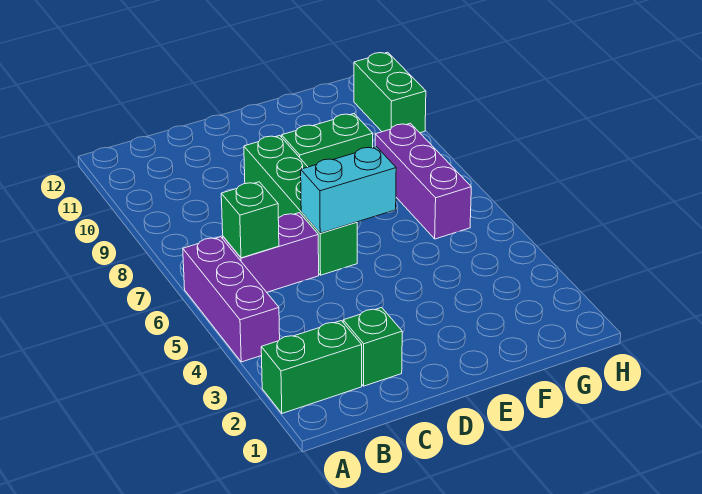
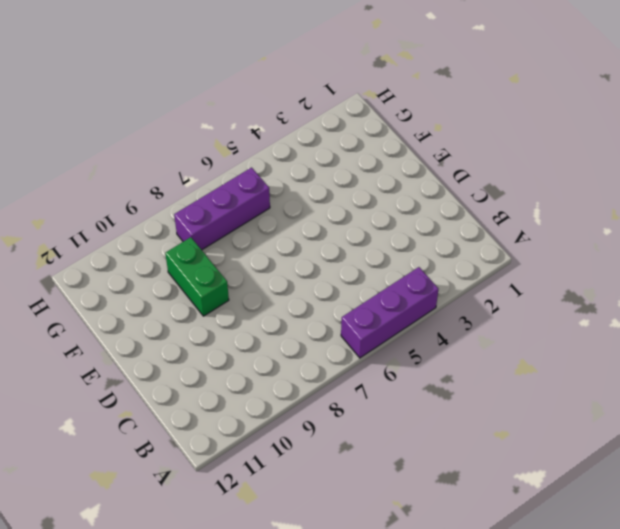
none -> green brick A2:B2 level 1
none -> purple brick B6:C6 level 1

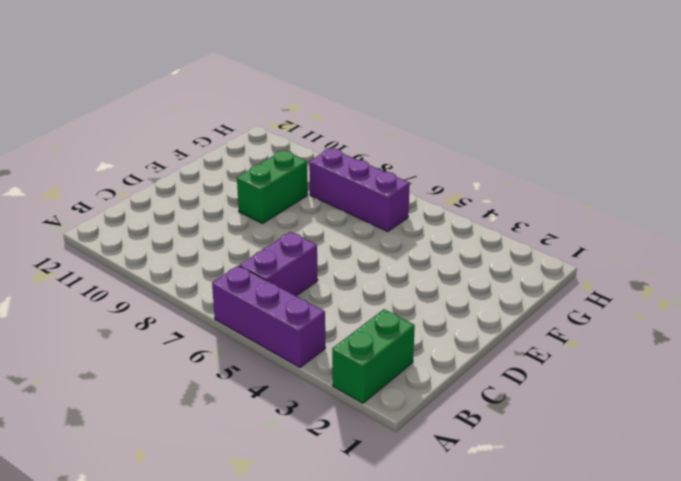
none -> green brick C2 level 1
none -> green brick D6:D9 level 1

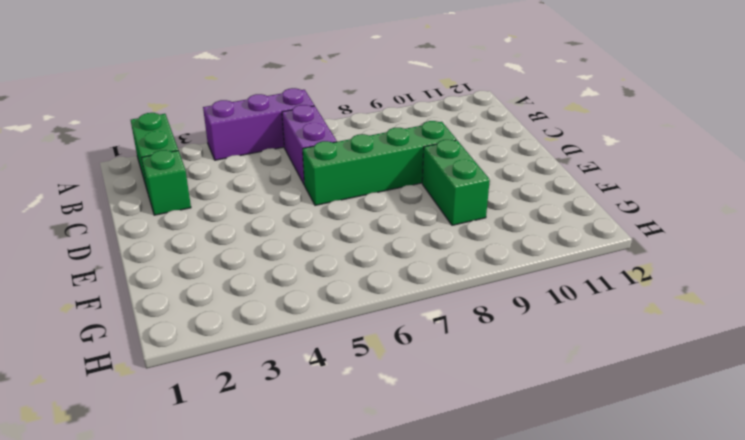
none -> purple brick G6:G8 level 1
none -> green brick H10:H11 level 1

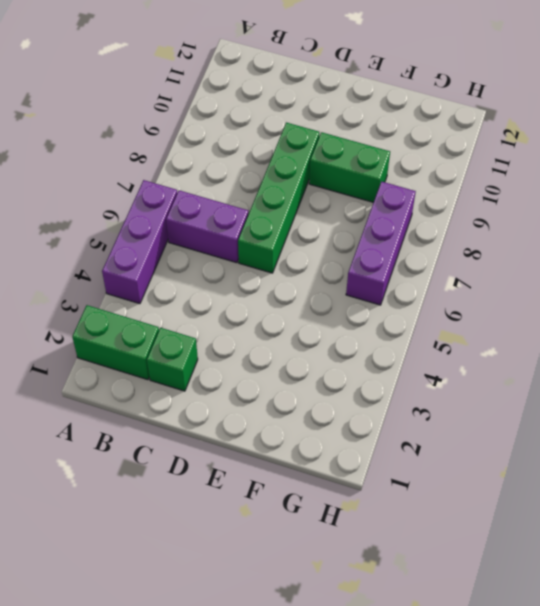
none -> green brick H10:H11 level 1
none -> green brick B6 level 2

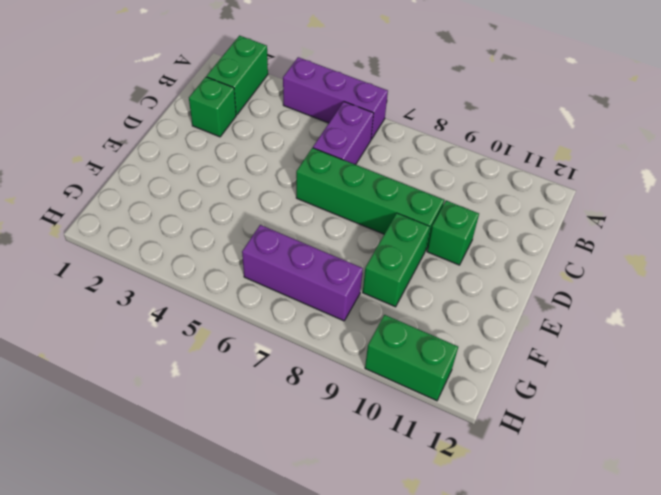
green brick D10 level 1 -> green brick B6 level 2
none -> cyan brick D6:E6 level 2

